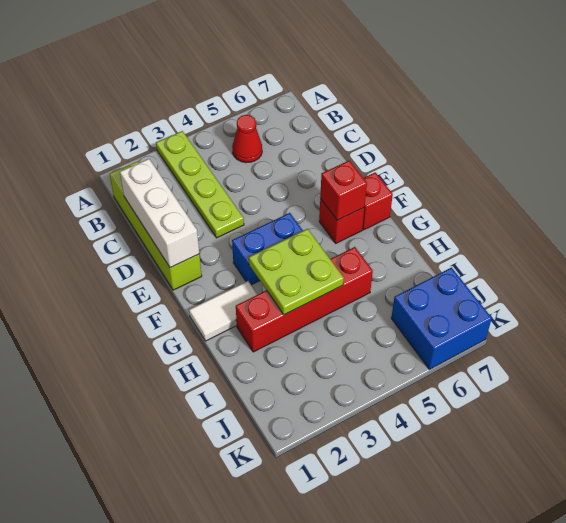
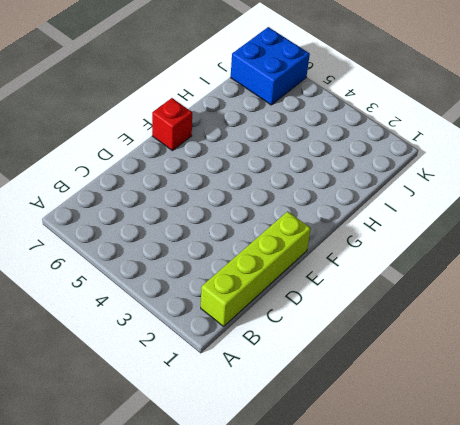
none -> lime plate A3:D3 level 1
none -> red cone B5 level 1
none -> blue brick F3:F4 level 1

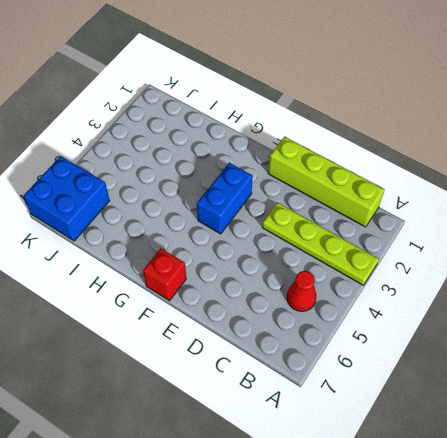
none -> red brick F6 level 1
none -> white tile G1:G2 level 1
none -> red brick H2:H5 level 1

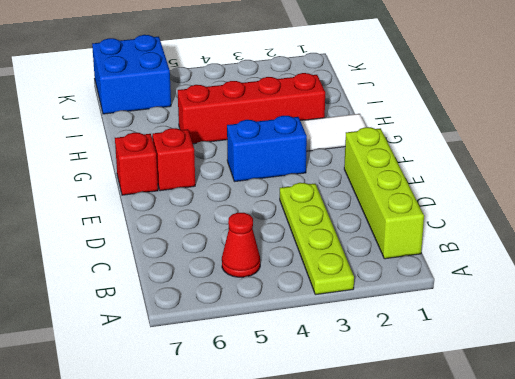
none -> white brick C1:E1 level 2
none -> red brick F6 level 2
none -> lime plate G3:H4 level 2

